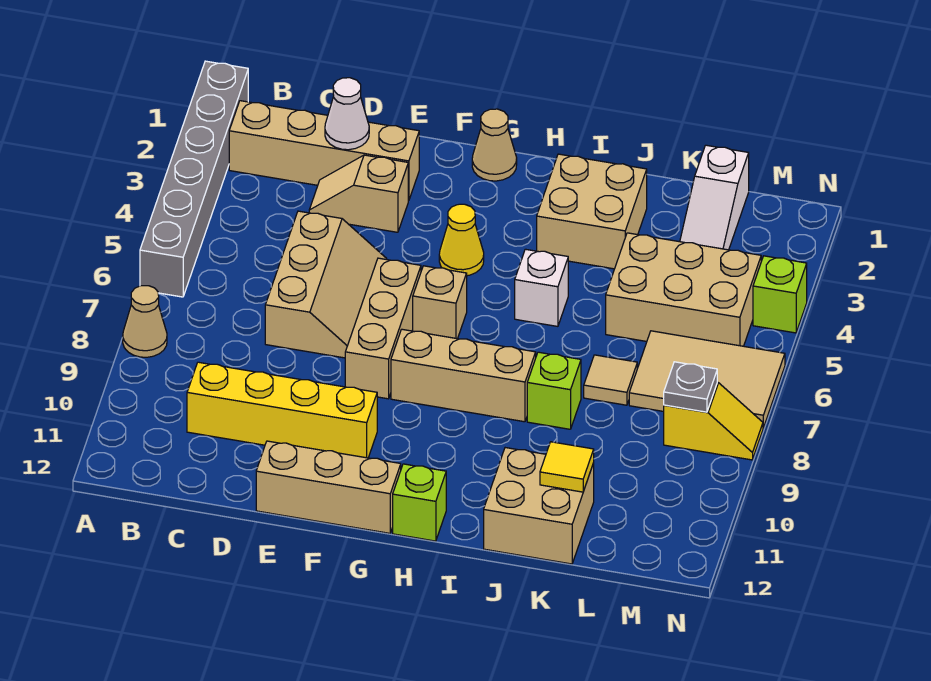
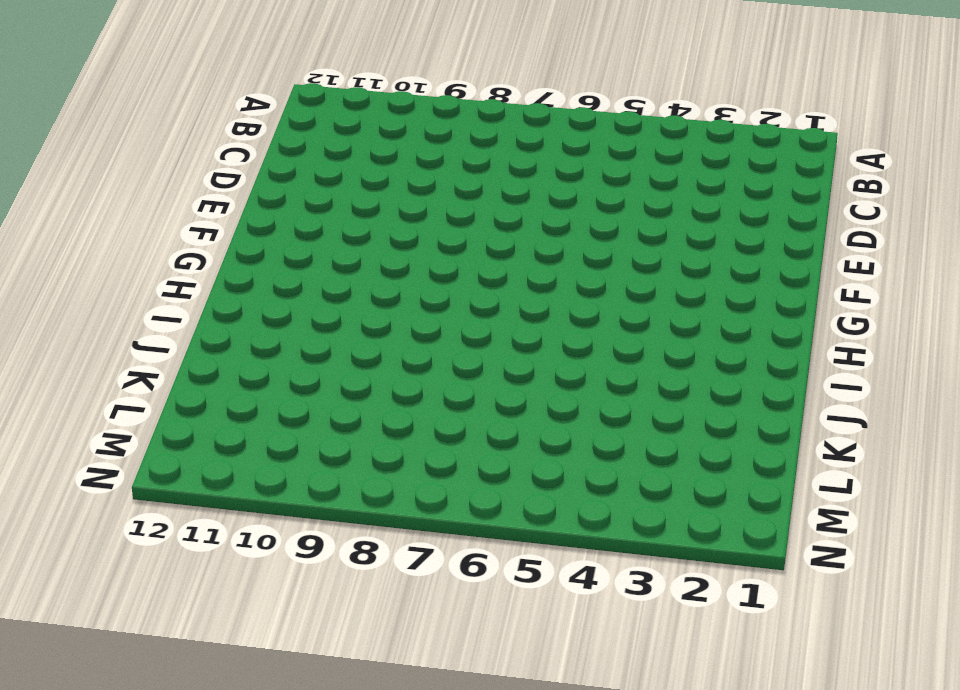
none -> grey brick A1:A6 level 1
none -> tan cone A8 level 1
none -> tan brick B2:E2 level 1

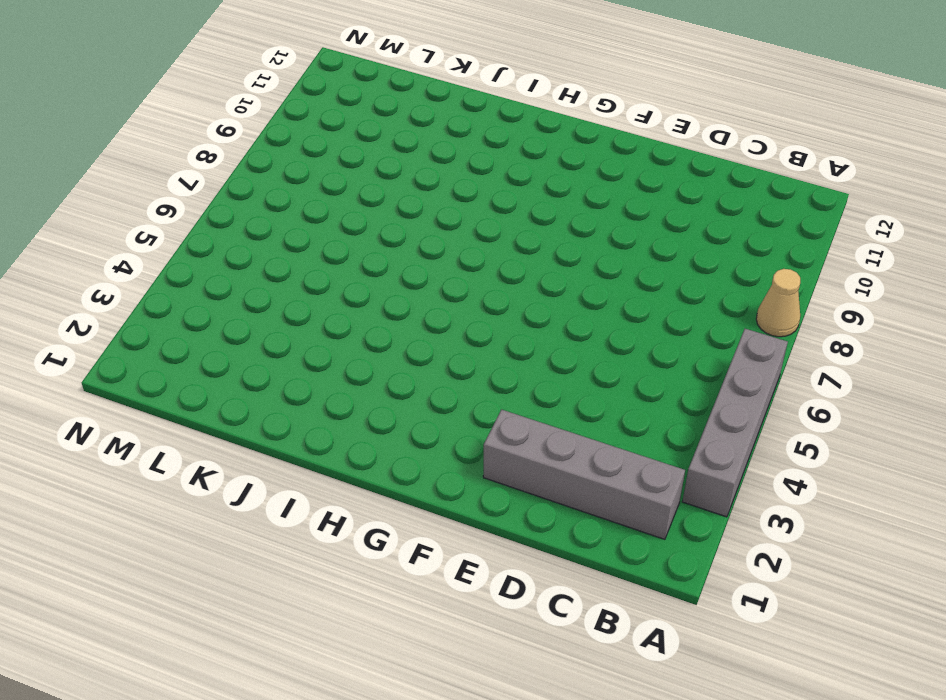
grey brick A3:A6 level 1 -> grey brick A1:A6 level 1
grey brick B2:E2 level 1 -> tan brick B2:E2 level 1
none -> yellow brick C10:F10 level 1
none -> tan slope D3:E3 level 1 top E
none -> tan slope D5:E7 level 1 top D

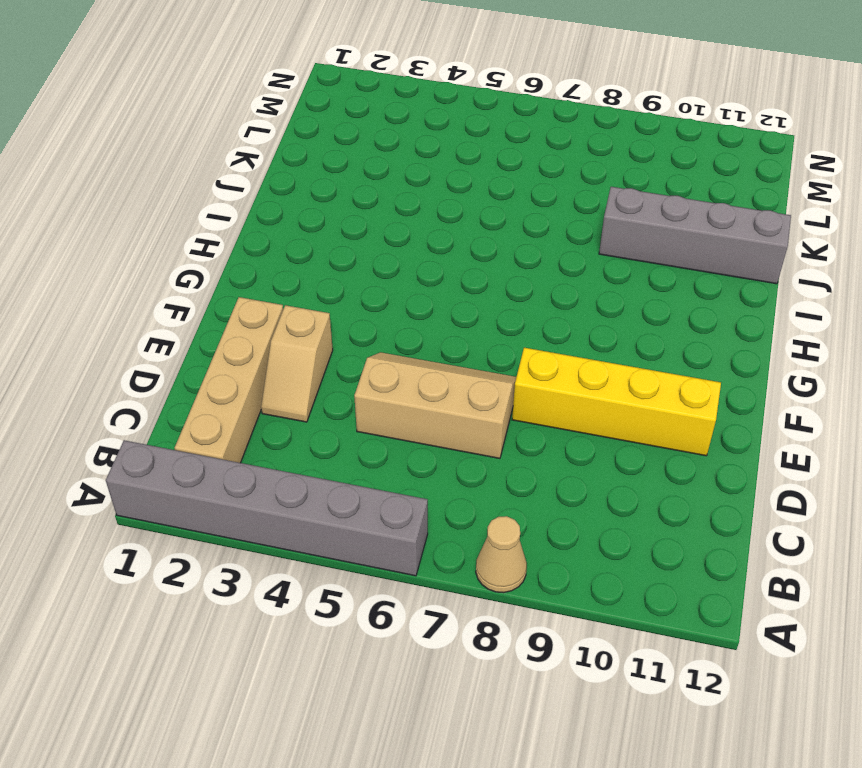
yellow brick E8:E11 level 1 -> yellow brick C10:F10 level 1
grey brick J9:J12 level 1 -> tan brick J11:K12 level 1
none -> tan brick E12:G12 level 1
none -> tan brick F6:F8 level 1
none -> tan cone G1 level 1

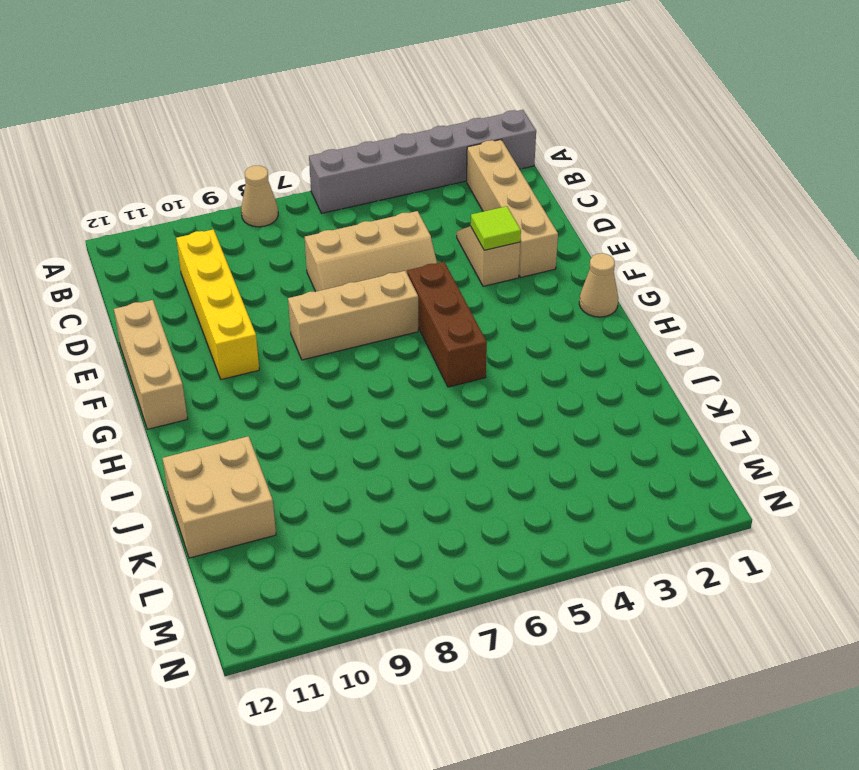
lime tile E3 level 2 -> none
brown brick F5:H5 level 1 -> none
none -> yellow cone G4 level 1
none -> tan brick G6 level 1
none -> tan brick G8:I8 level 1

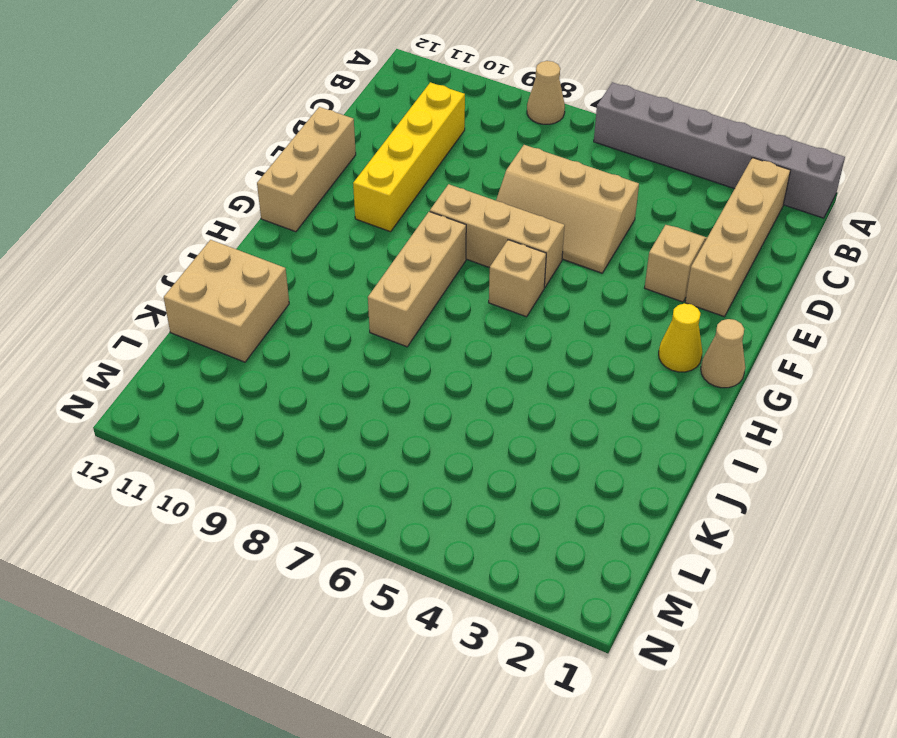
yellow cone G2 level 1 -> yellow cone G4 level 1
none -> lime brick H12 level 1
none -> tan brick I2:J3 level 1
none -> white brick I5 level 1

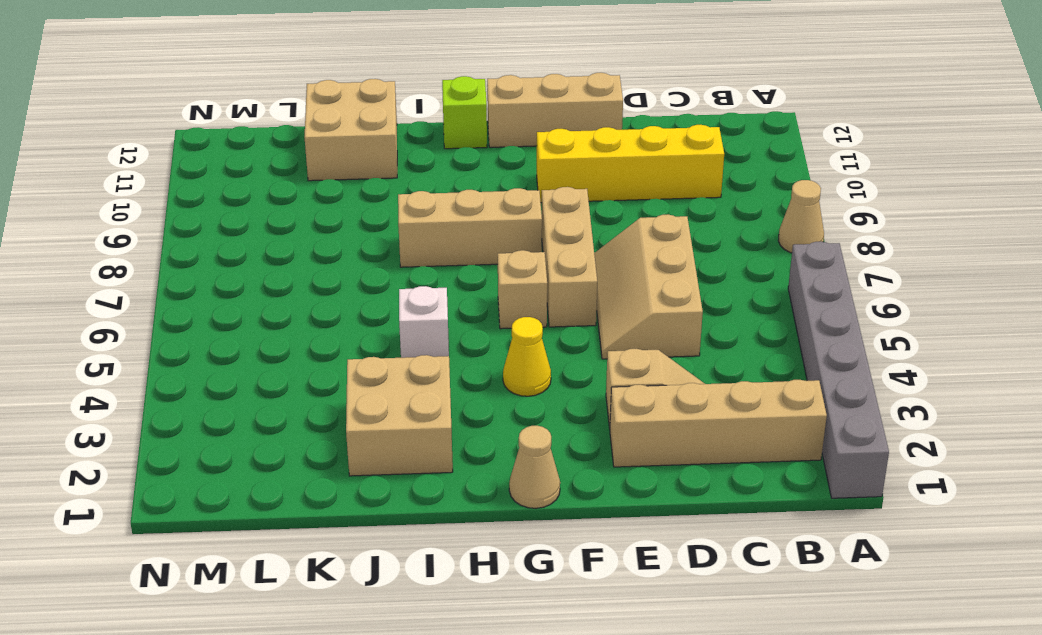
none -> lime brick J8 level 1
none -> tan brick K4:M5 level 1
none -> tan tile K7 level 1

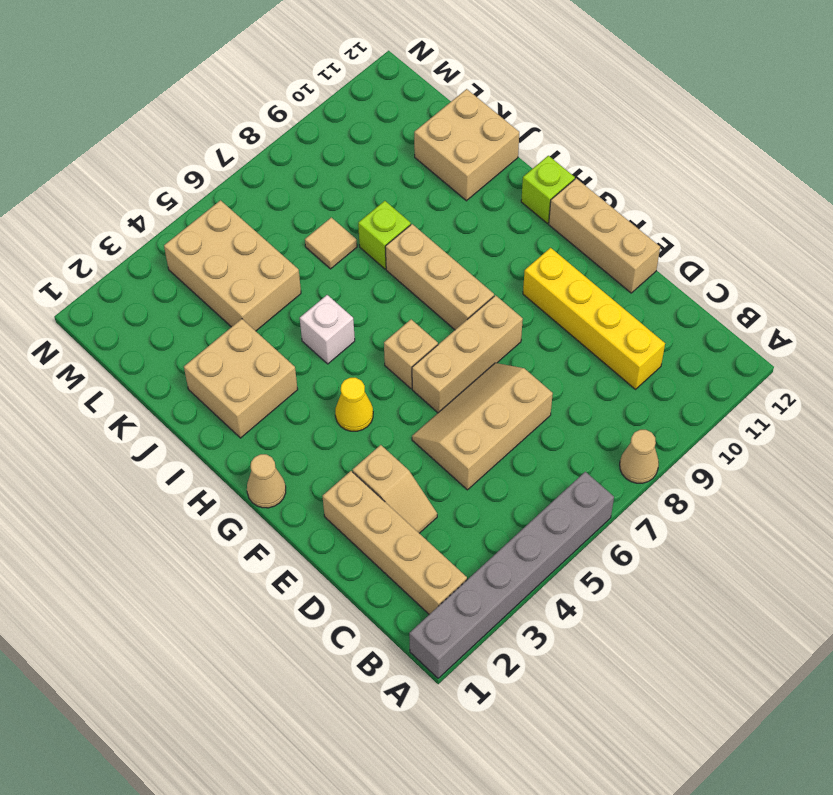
none -> white slope L1:L3 level 1 top 1
none -> tan tile L6:N7 level 1
none -> yellow slope M8:N8 level 1 top M

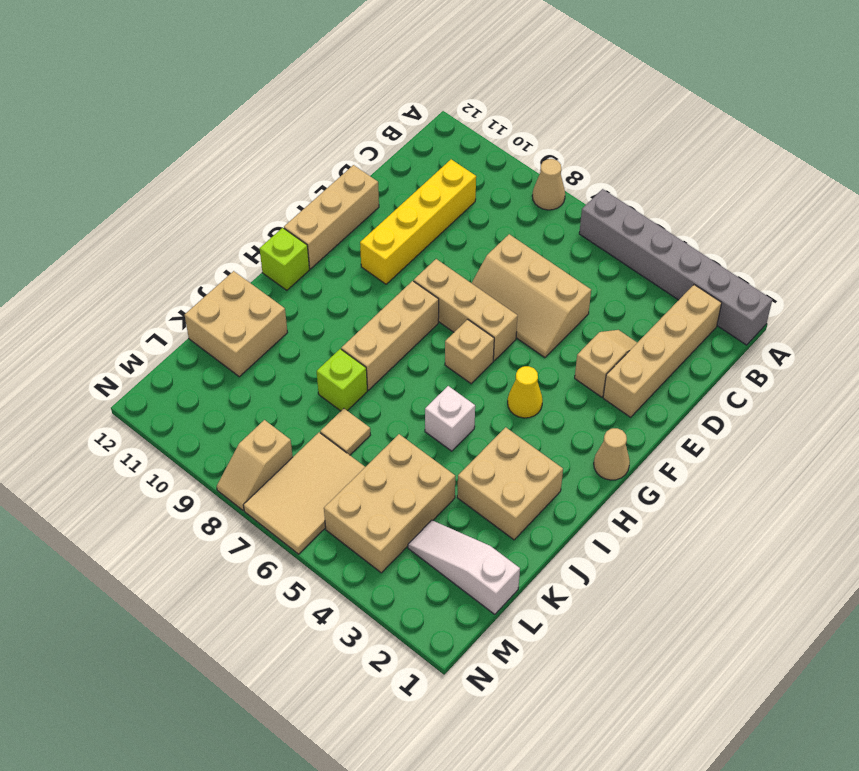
tan slope M8:N8 level 1 top M -> yellow slope M8:N8 level 1 top M
none -> lime brick N4 level 1
none -> white cone D2 level 2
none -> yellow tile K11 level 2

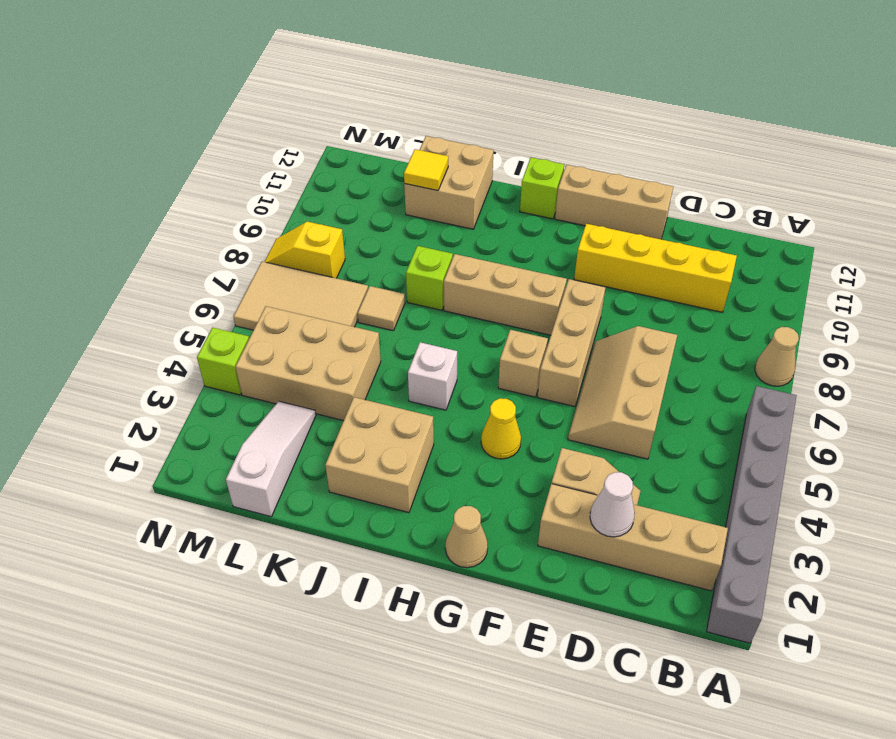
none -> grey plate M8 level 2

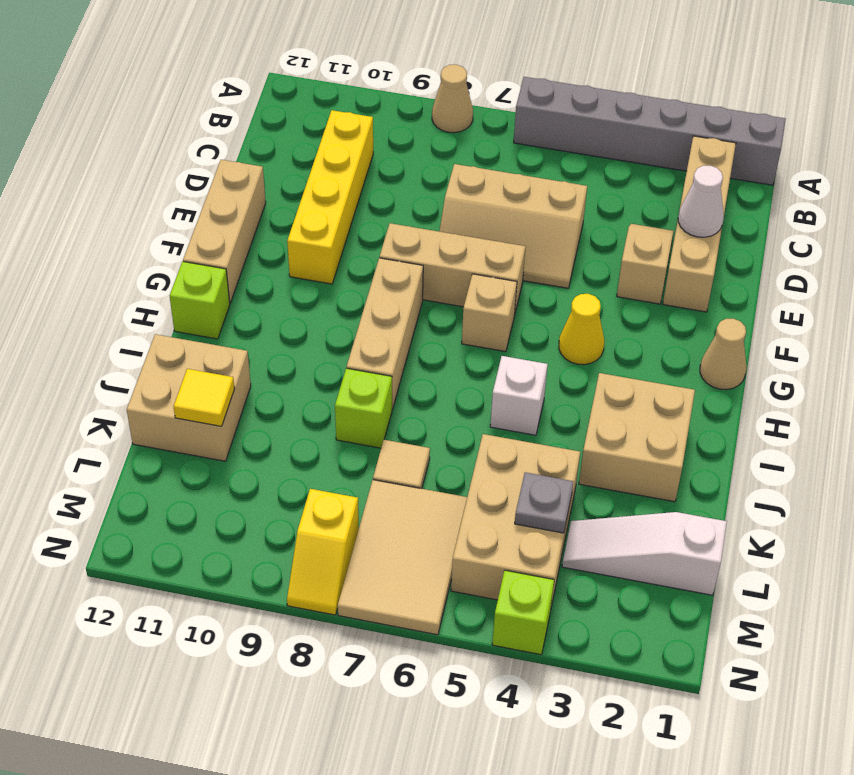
grey plate L4 level 2 -> grey plate M8 level 2

